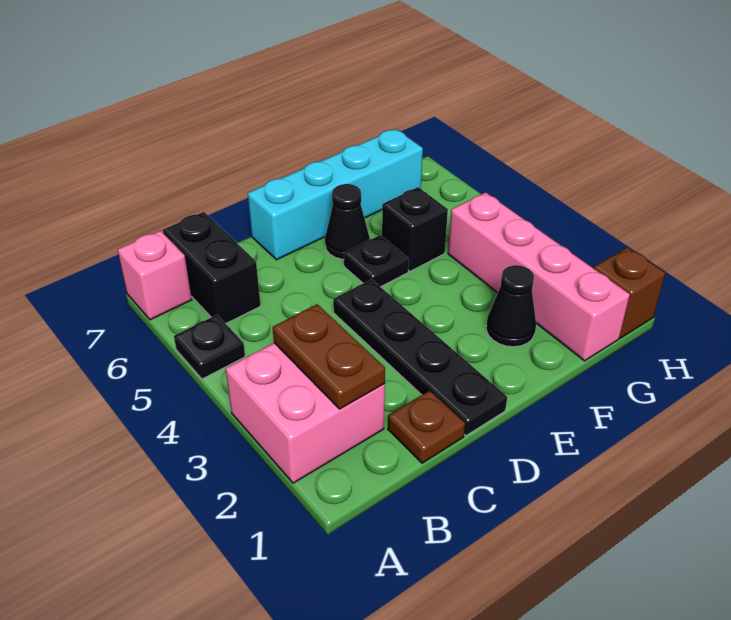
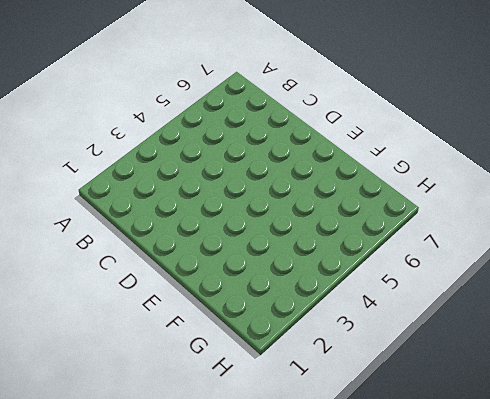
none -> pink brick A2:B3 level 1
none -> black plate A5 level 1
none -> pink brick A7 level 1

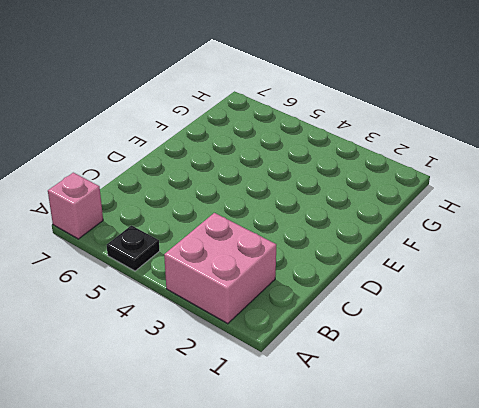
none -> black brick B6:B7 level 1
none -> brown plate C1 level 1
none -> black plate D1:D4 level 1

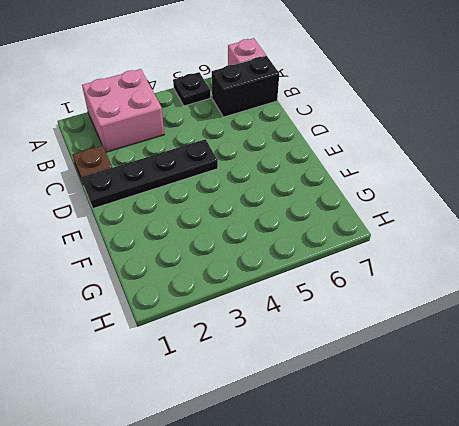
none -> cyan brick D7:G7 level 1
none -> black plate E5 level 1
none -> black cone E6 level 1

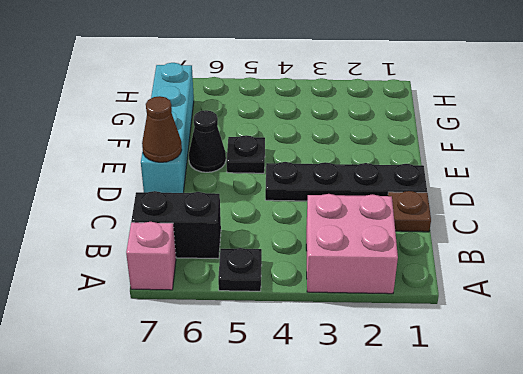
brown cone D7 level 2 -> none
none -> black cone F2 level 1
none -> black brick F5 level 1
none -> pink brick G1:G4 level 1

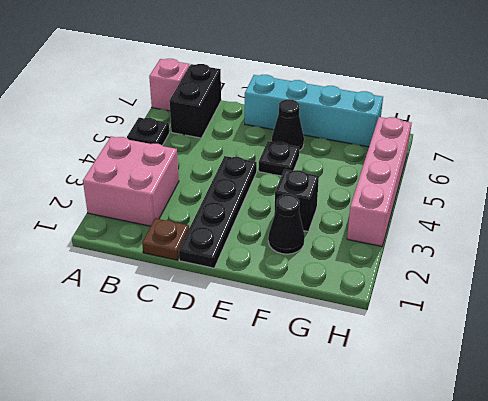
black brick F3 level 1 -> black brick F5 level 1
pink brick H3:H6 level 1 -> pink brick G1:G4 level 1
none -> brown brick H1 level 1
none -> brown plate B2:B3 level 2

